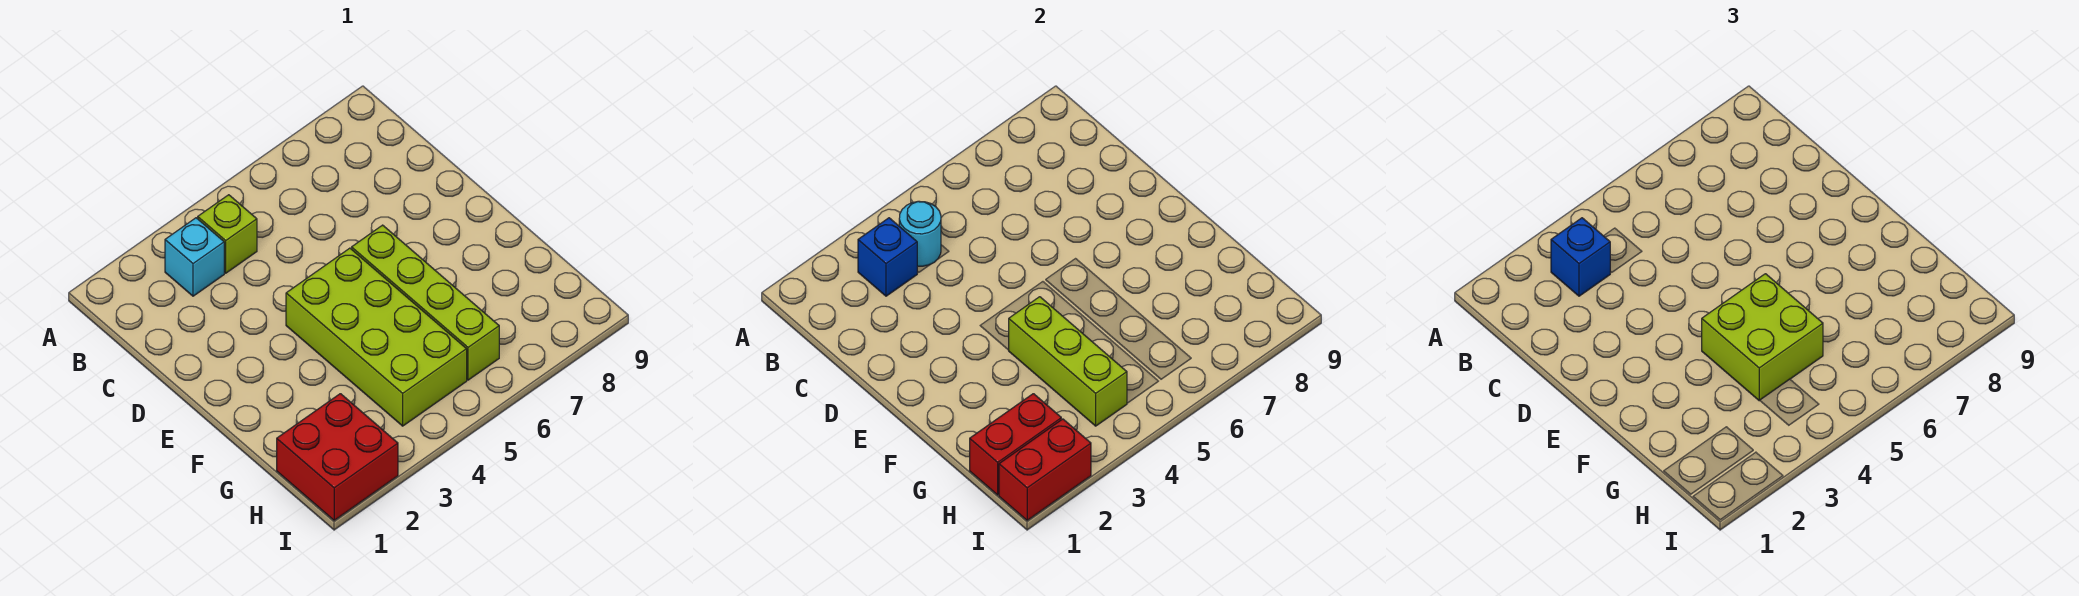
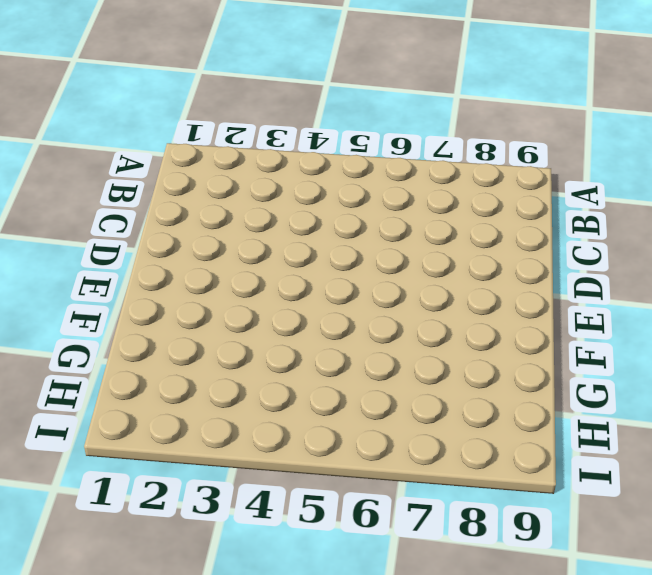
none -> cyan brick B3 level 1
none -> lime brick B4 level 1
none -> lime brick E4:H5 level 1

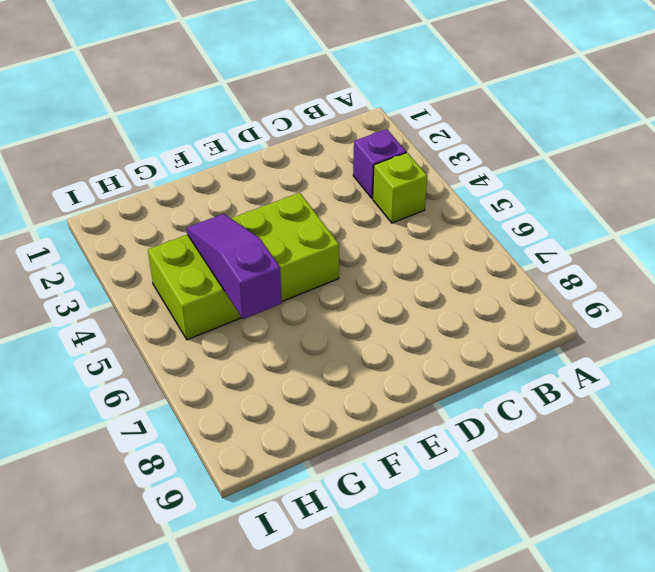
purple brick B3 level 1 -> cyan brick B3 level 1
purple slope G4:G6 level 2 top 6 -> lime brick F4:H4 level 2
none -> lime brick E6:H6 level 1
none -> red brick H1:I2 level 1
none -> blue brick B3 level 2

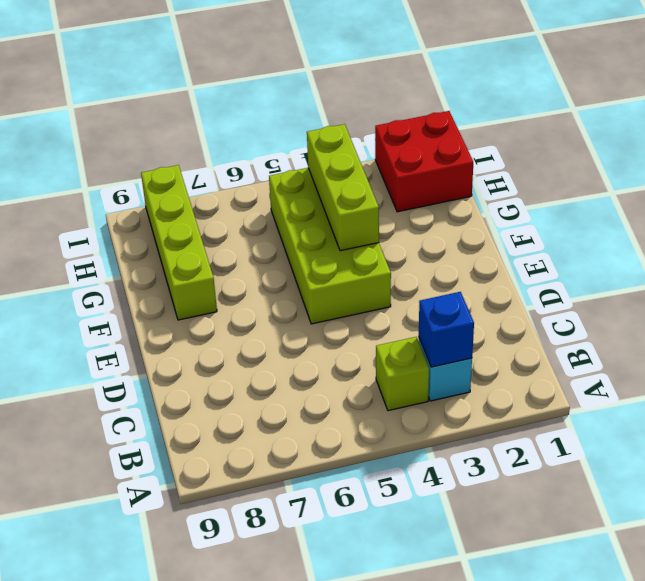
lime brick F8:I8 level 1 -> lime brick E6:H6 level 1
none -> cyan round brick B4 level 2
none -> red brick H1:H2 level 2
none -> red brick I1:I2 level 2

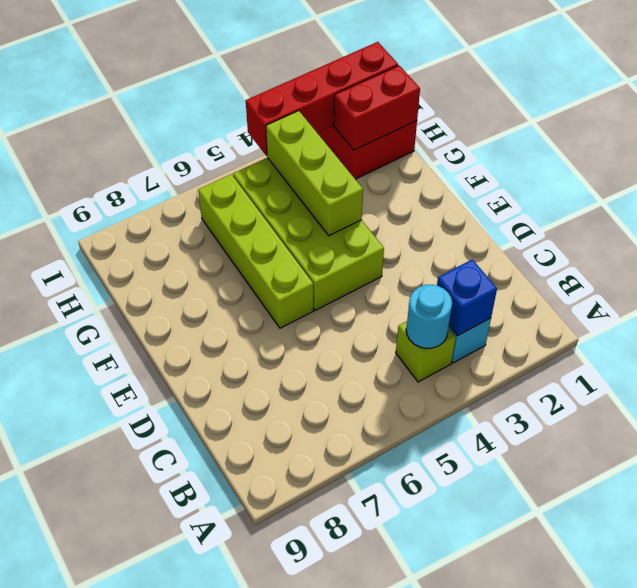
red brick I1:I4 level 2 -> red brick I1:I2 level 2
none -> blue brick B3 level 3
none -> lime brick F4:G5 level 3

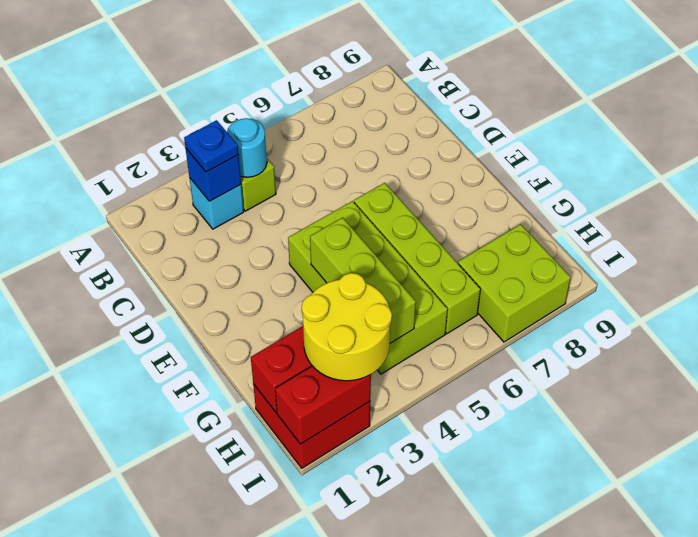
blue plate B3 level 3 -> blue brick B3 level 3
yellow round brick H2:I3 level 3 -> none
lime brick H7:I8 level 1 -> lime brick F4:G5 level 3

